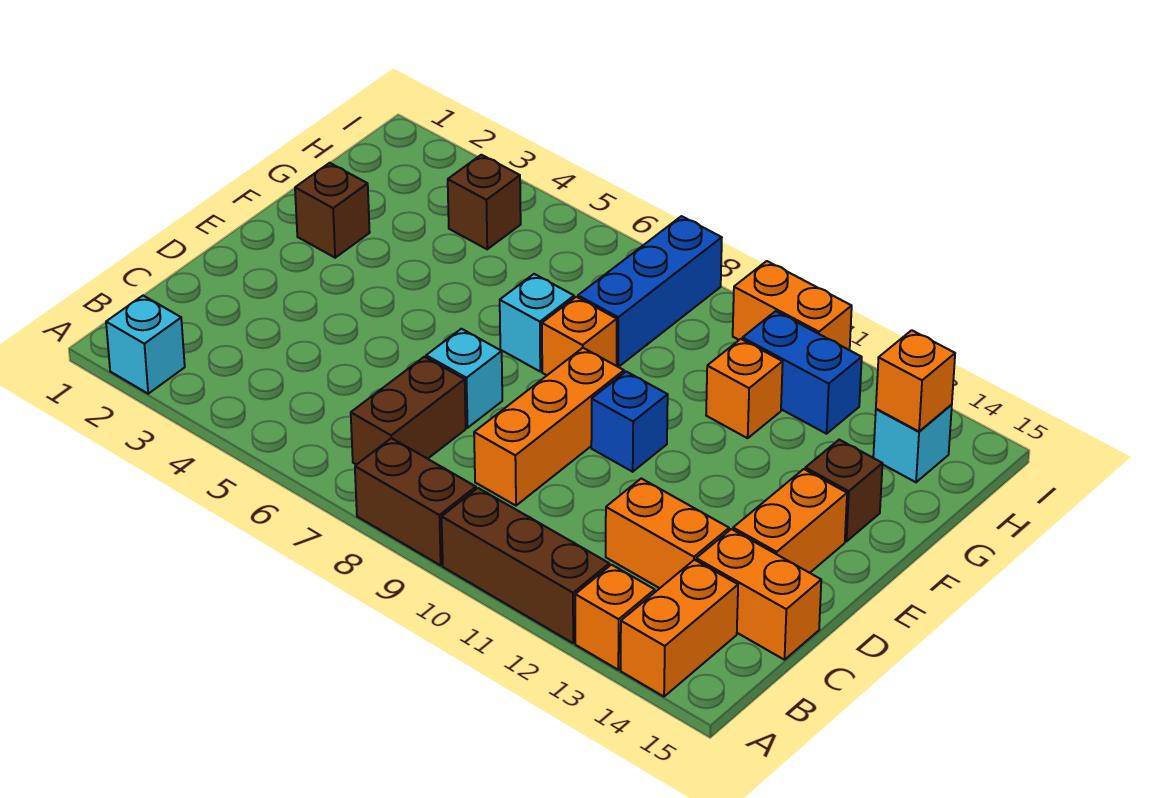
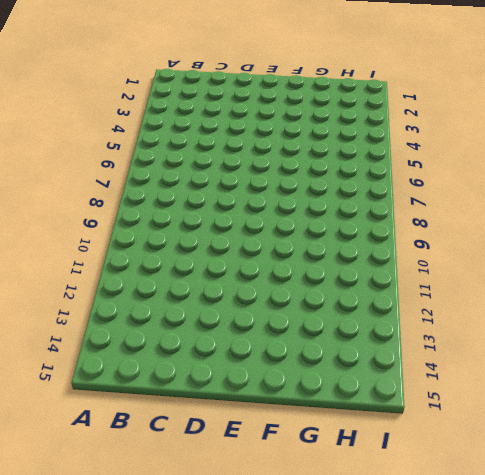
none -> cyan brick A2 level 1
none -> brown brick A8:A9 level 1
none -> brown brick A10:A12 level 1

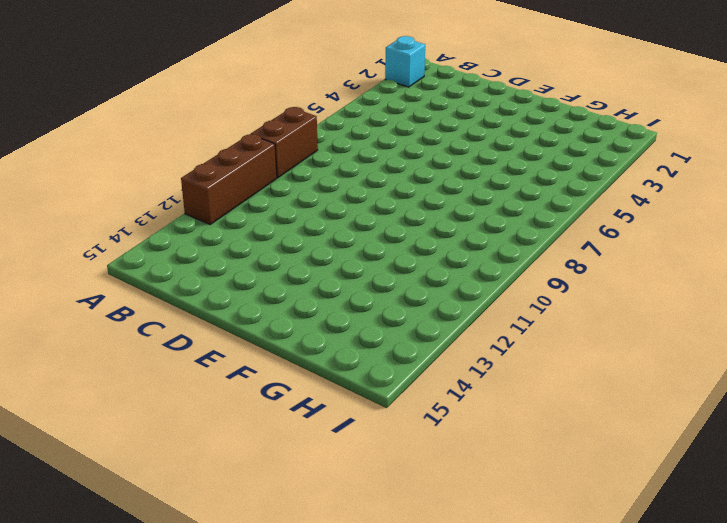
none -> orange brick A13 level 1
none -> orange brick A14:B14 level 1
none -> brown brick B7:C7 level 1

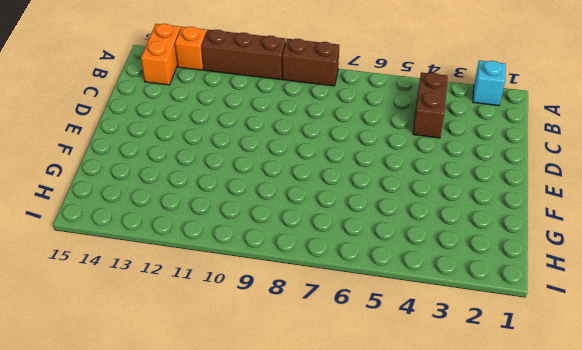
brown brick B4:C4 level 1 -> brown brick B7:C7 level 1
none -> orange brick C9:E9 level 1
none -> orange brick C12:C13 level 1
none -> orange brick C14:C15 level 1

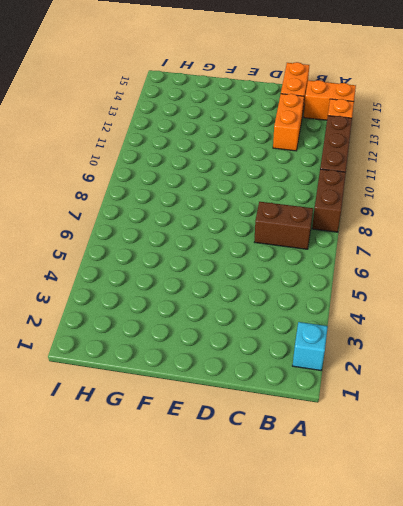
none -> orange brick C9:E9 level 1
none -> cyan brick D7 level 1
none -> orange brick D14:E14 level 1

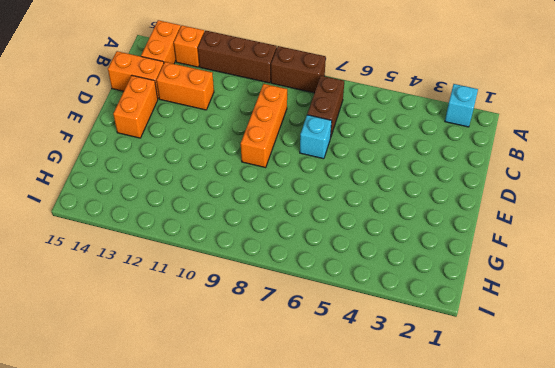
none -> blue brick E10 level 1
none -> brown brick F2 level 1
none -> cyan brick F7 level 1

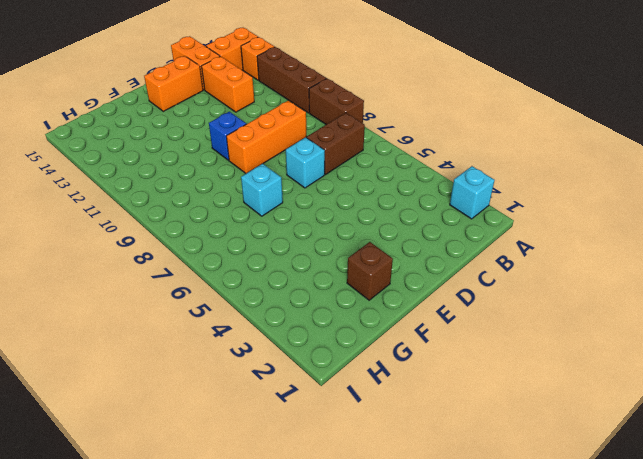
none -> orange brick F8 level 1
none -> brown brick F14 level 1
none -> blue brick G8:I8 level 1

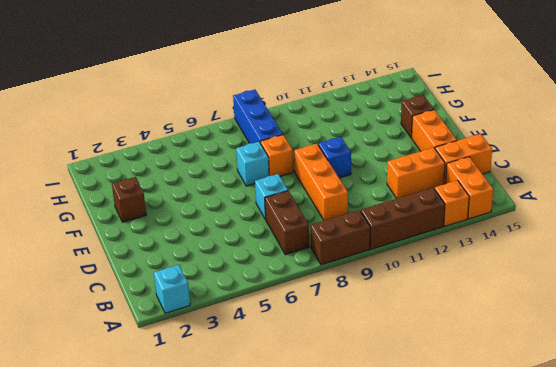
none -> orange brick G11 level 1
none -> brown brick H4 level 1
none -> blue brick H11:H12 level 1

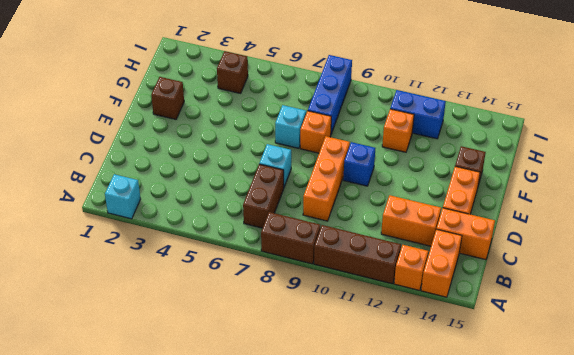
none -> cyan brick H14 level 1
none -> orange brick I10:I11 level 1
none -> orange brick H14 level 2

